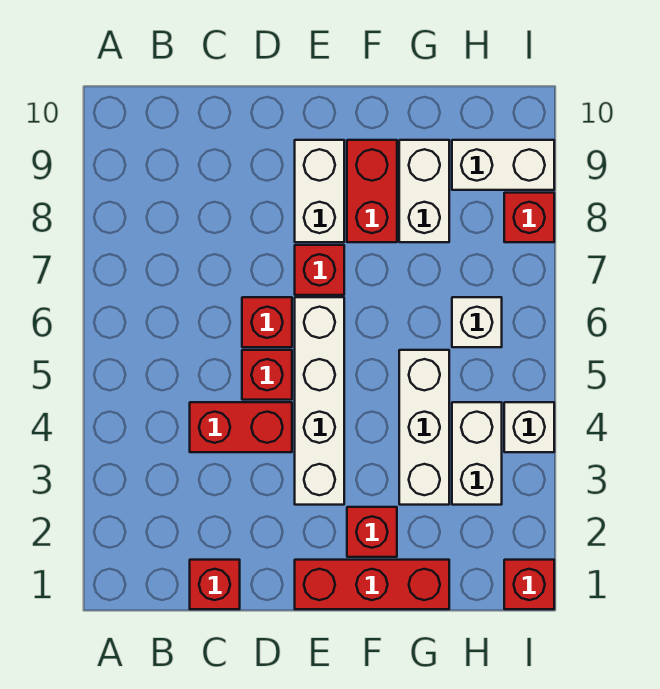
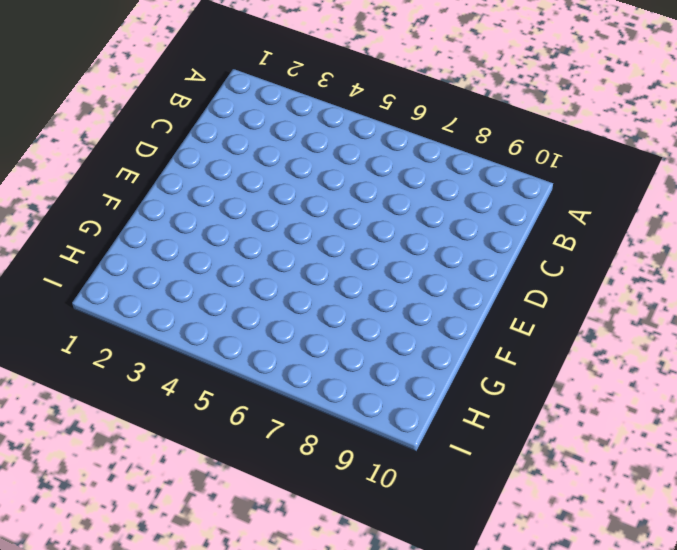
none -> red brick C1 level 1
none -> red brick C4:D4 level 1
none -> red brick D5 level 1

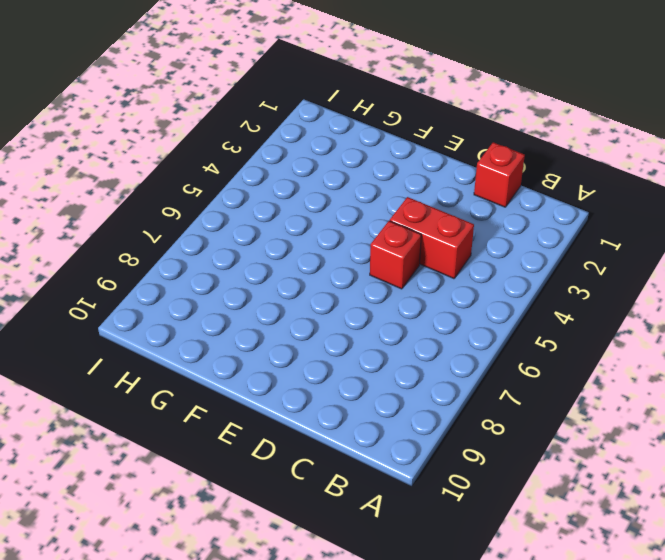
none -> red brick D6 level 1
none -> red brick E1:G1 level 1
none -> white brick E3:E6 level 1

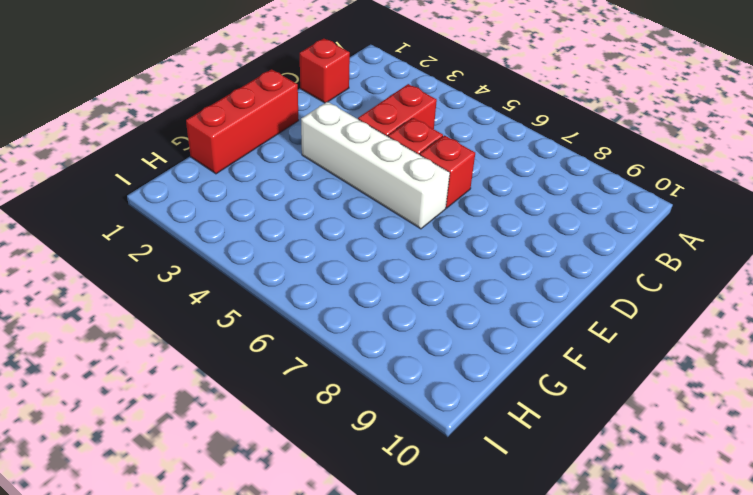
none -> red brick E7 level 1
none -> white brick E8:E9 level 1
none -> red brick F2 level 1

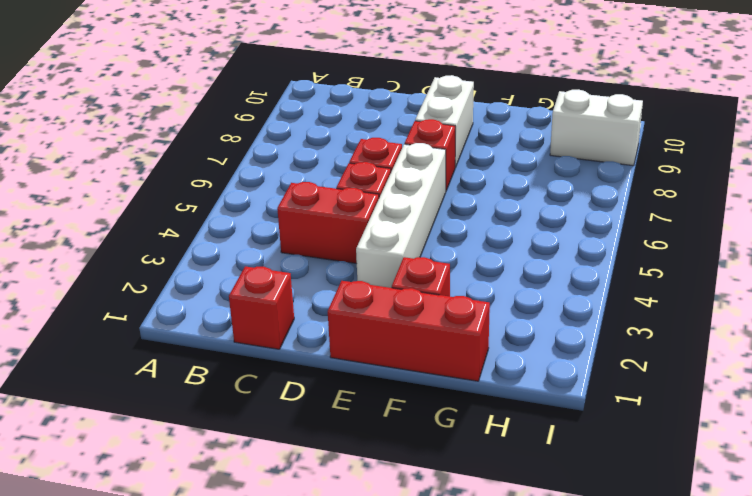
none -> red brick F8:F9 level 1
none -> white brick G3:G5 level 1
none -> white brick G8:G9 level 1

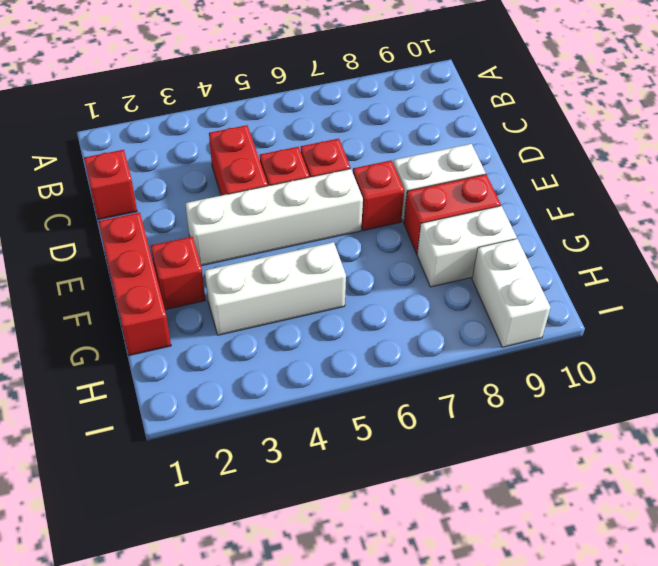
none -> white brick H3:H4 level 1
none -> white brick H6 level 1
none -> red brick I1 level 1

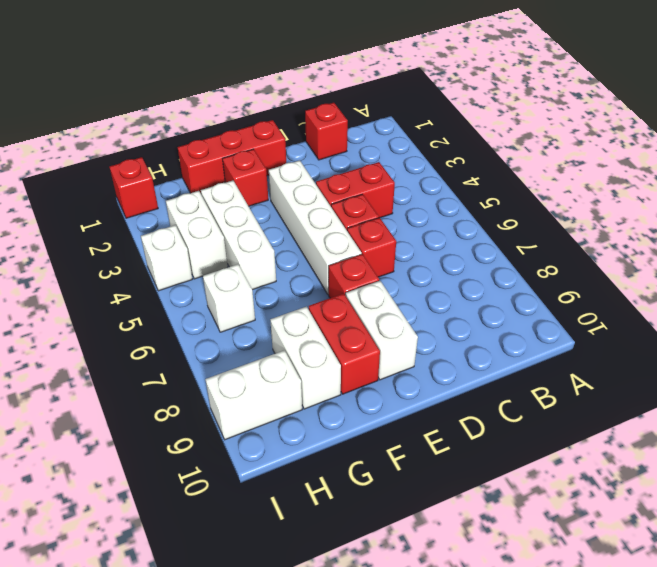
none -> red brick I8 level 1

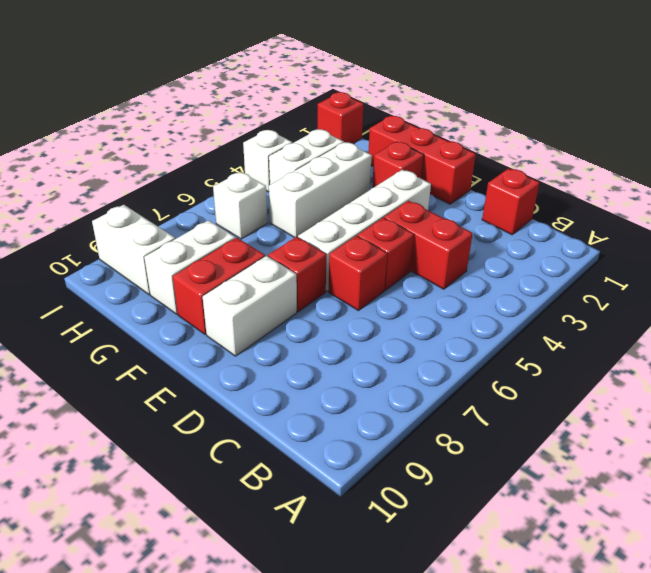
none -> red brick I8 level 1

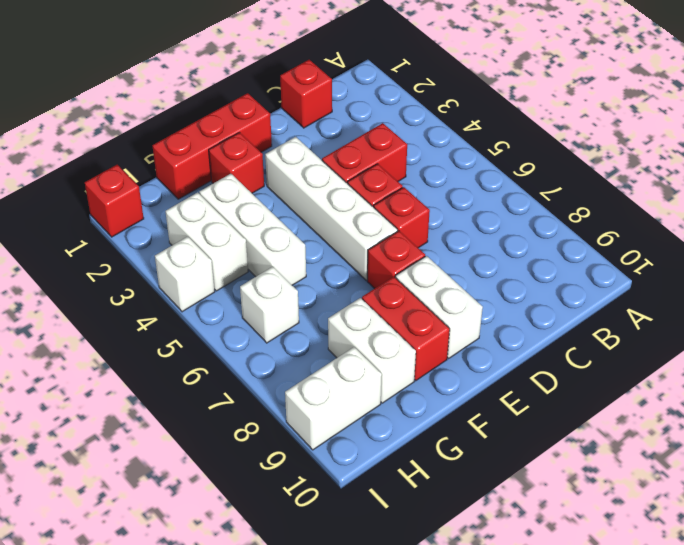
none -> red brick I8 level 1

